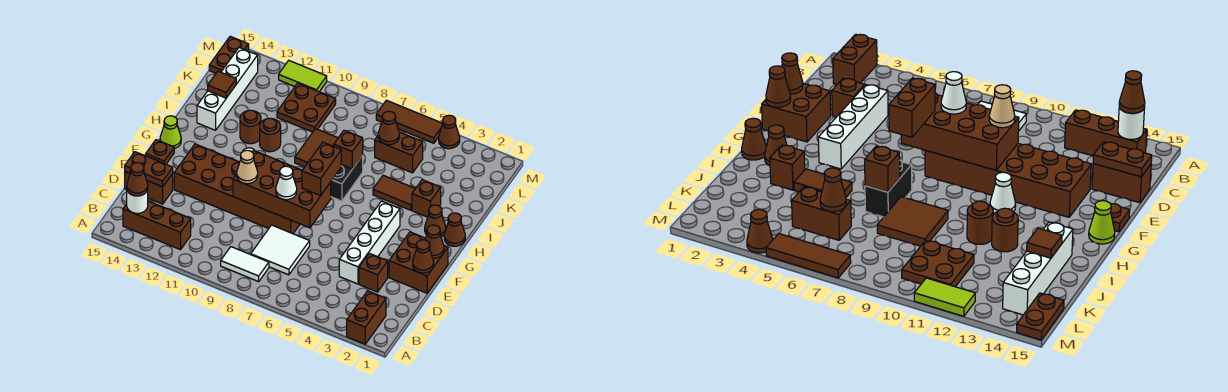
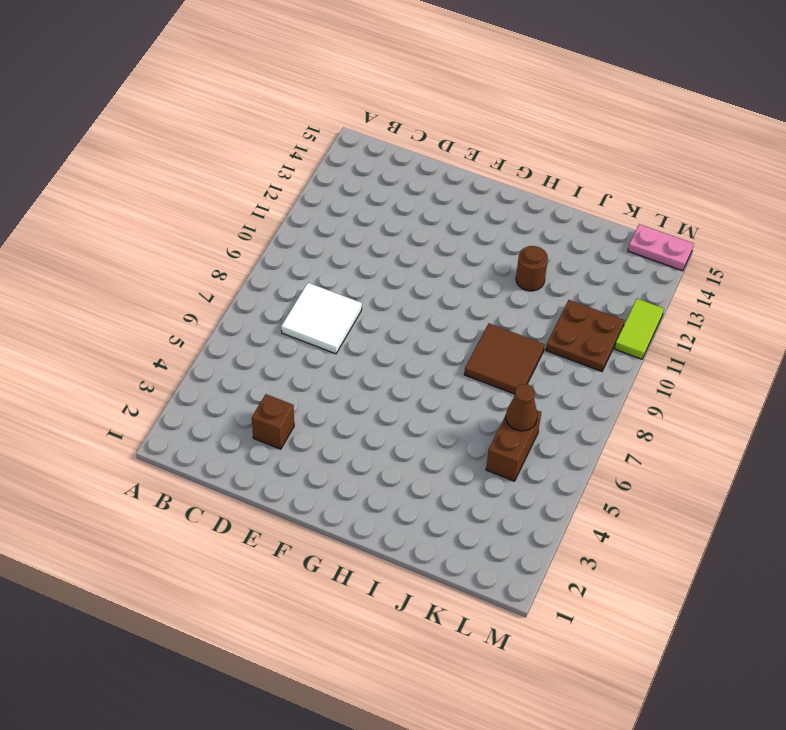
pink plate L15:M15 level 1 -> brown plate L15:M15 level 1
none -> brown brick A2:B2 level 1
none -> white tile B8:B9 level 1
none -> brown brick B12:B14 level 1
none -> white brick D4:G4 level 1

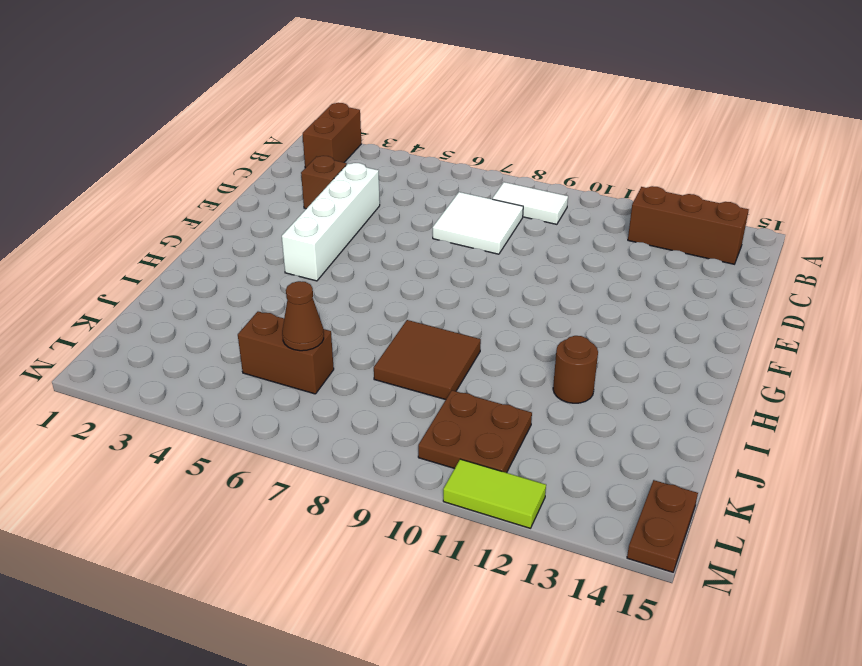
none -> brown brick D14:D15 level 1
none -> brown brick E1:F2 level 1
none -> brown brick E8:F13 level 1
none -> brown plate F15 level 1

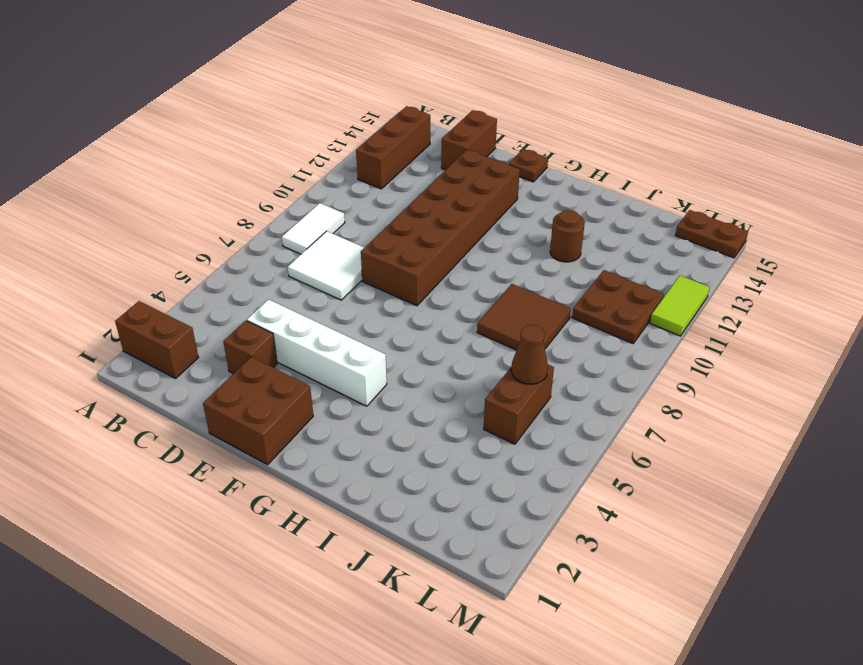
none -> white cone G11 level 1
none -> lime cone G15 level 1
none -> brown cone H1 level 1
none -> brown cone H2 level 1

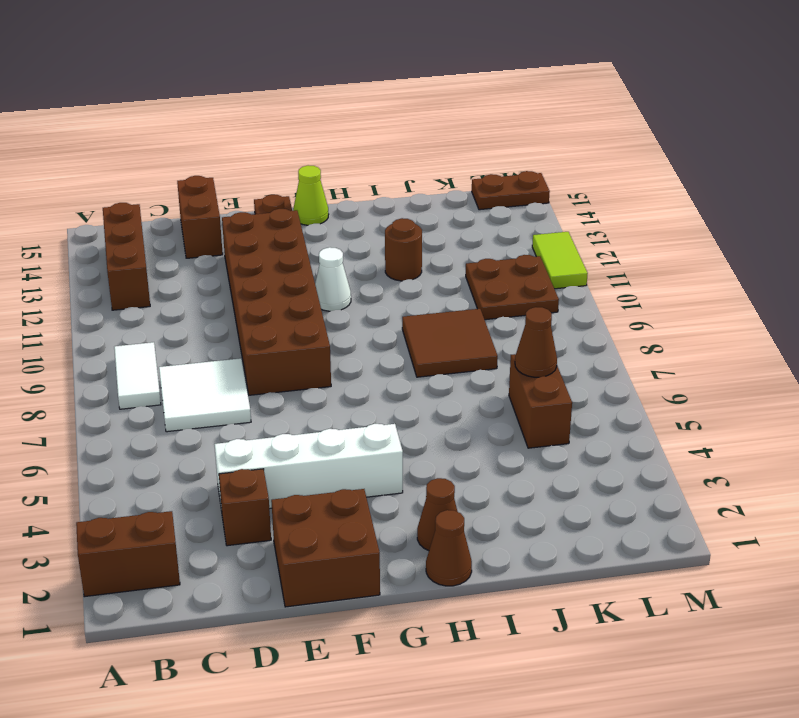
none -> black brick H7:I7 level 1
none -> brown brick I3 level 1
none -> brown tile I4:I5 level 1
none -> brown round brick I11 level 1

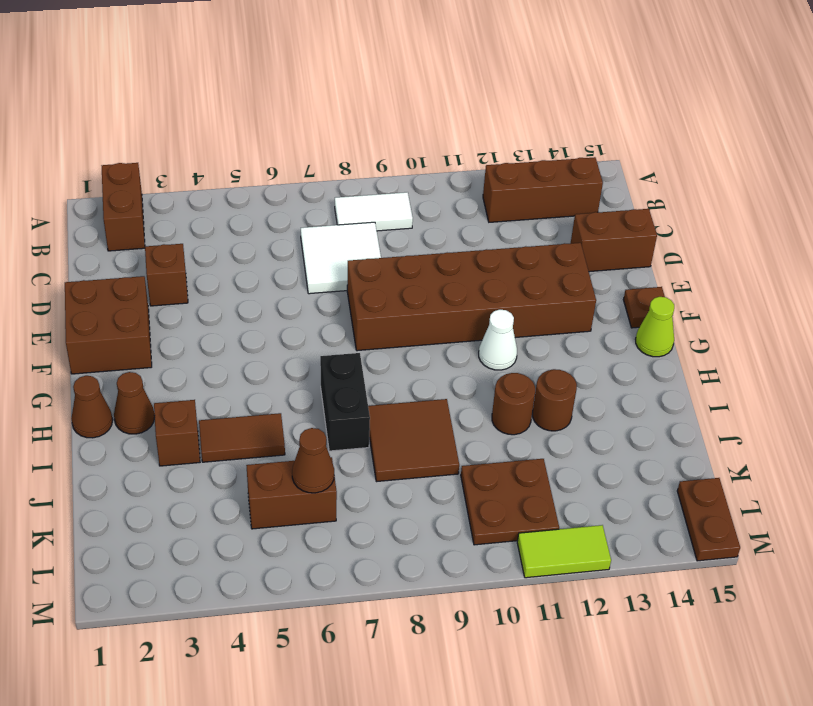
none -> white brick D4:G4 level 1
none -> white brick I14:L14 level 1
none -> brown cone M4 level 1
none -> brown tile M5:M7 level 1

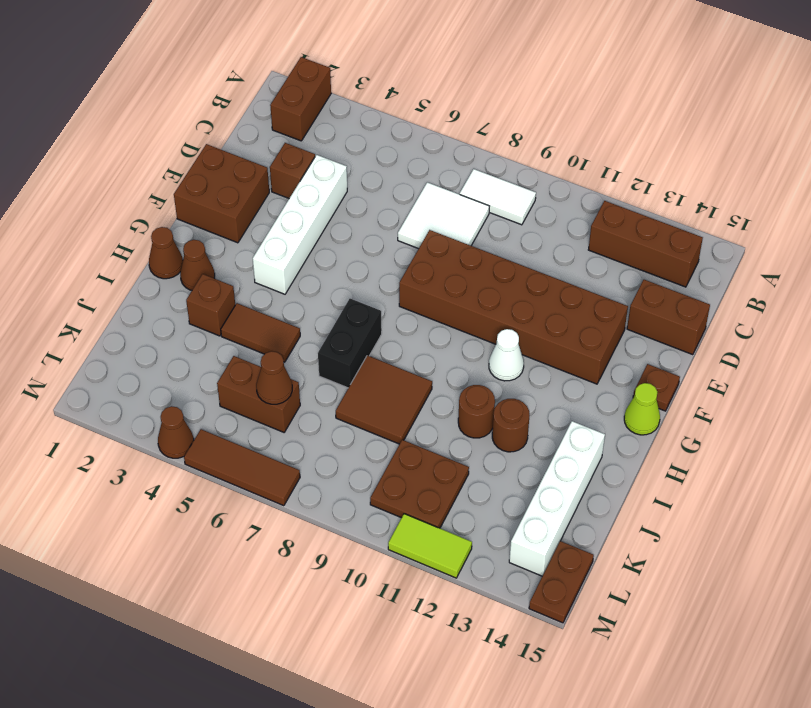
none -> white round brick B14 level 2
none -> brown plate D14:D15 level 2
none -> brown cone E1 level 2
none -> brown brick E7:F10 level 2

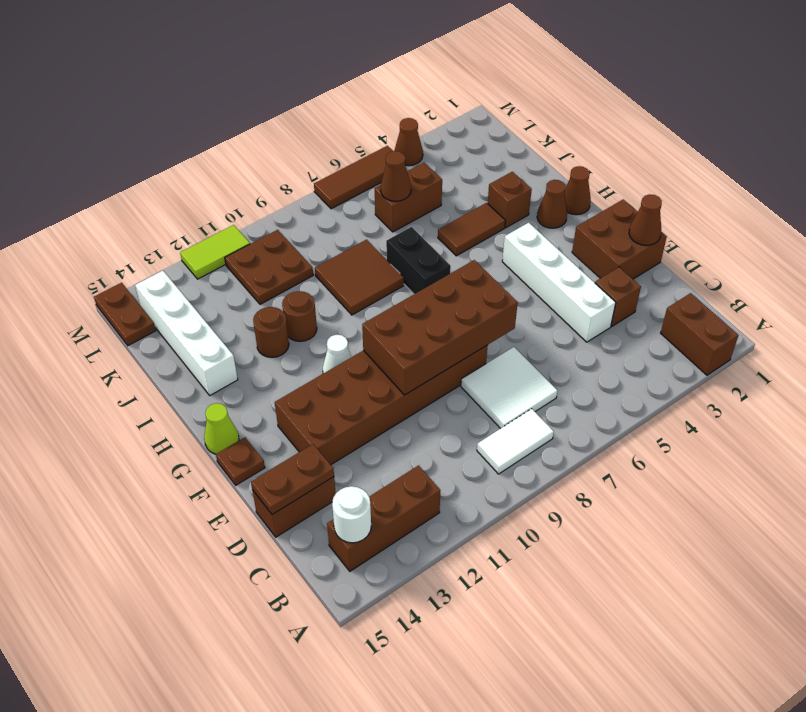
none -> brown cone F1 level 2
none -> brown brick I7 level 2
none -> brown tile J14 level 2
none -> brown cone B14 level 3

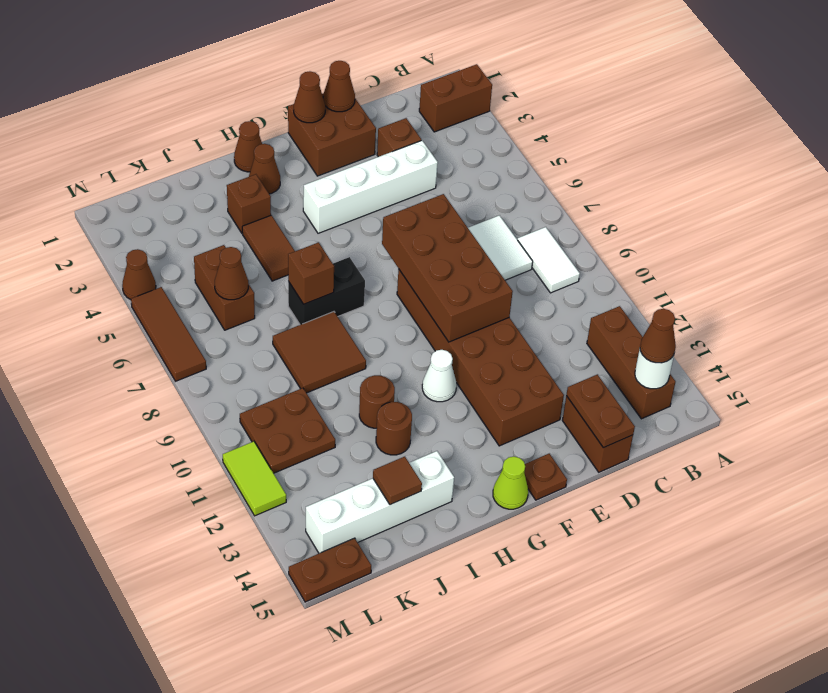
none -> white cone E8 level 3
none -> tan cone E10 level 3
none -> brown brick F7:G7 level 3

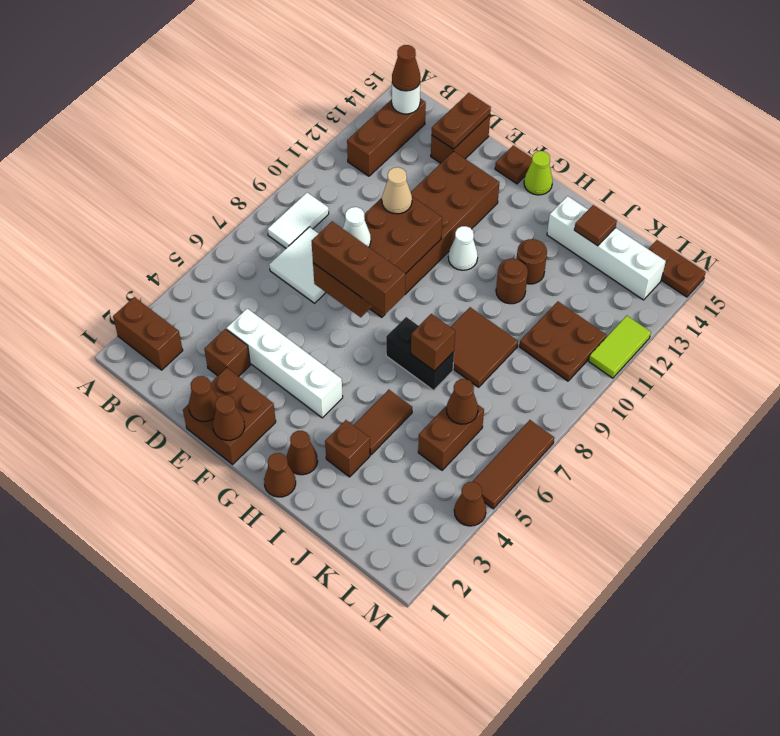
brown brick E7:G7 level 3 -> brown brick F7:G7 level 3

